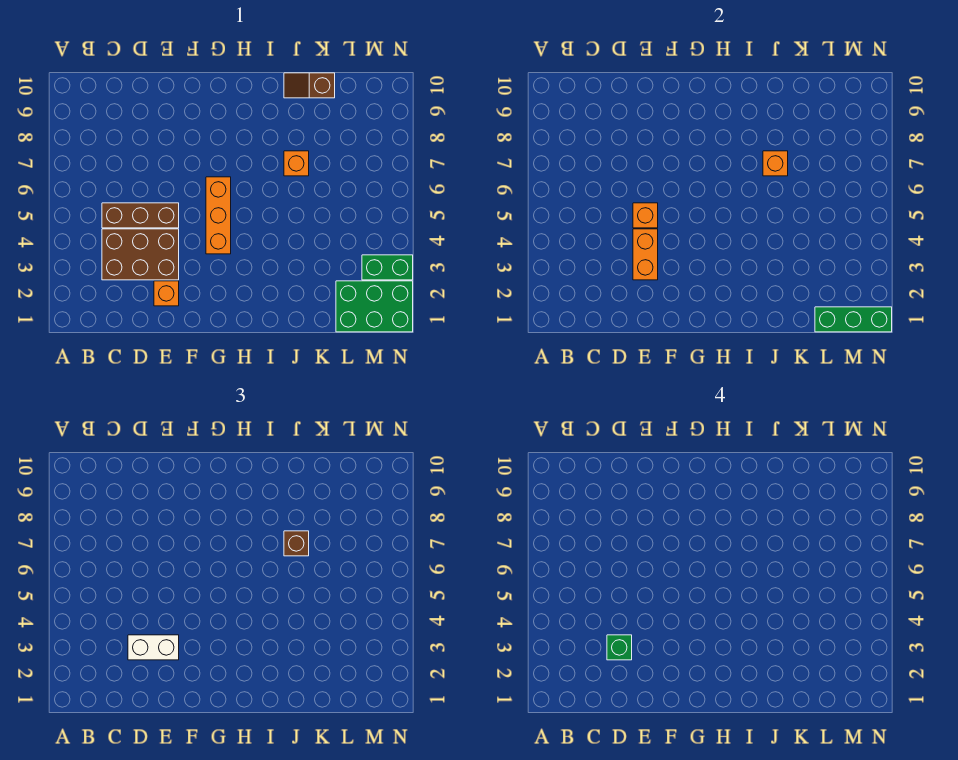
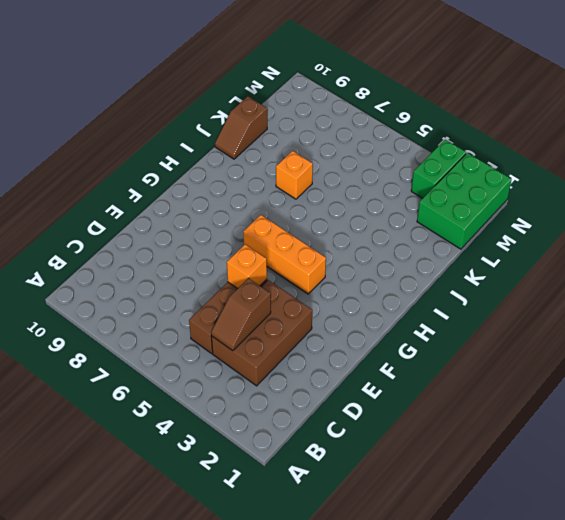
brown slope C4:D4 level 2 top D -> none
none -> orange brick E2 level 1
none -> orange brick E3:E4 level 2
none -> orange brick J7 level 2

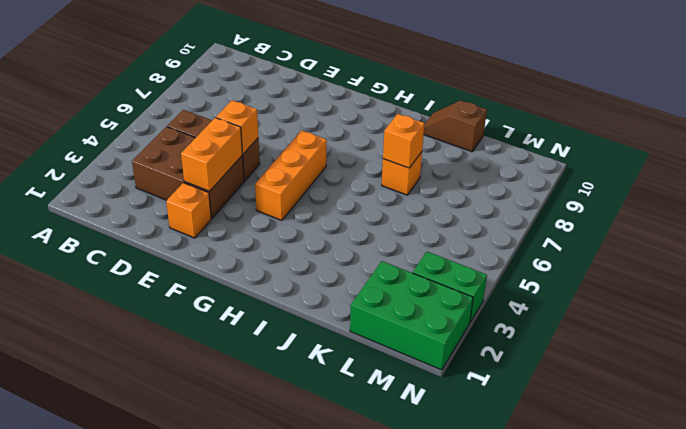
none -> green brick L1:N1 level 2
none -> white brick D3:E3 level 3
none -> brown brick J7 level 3

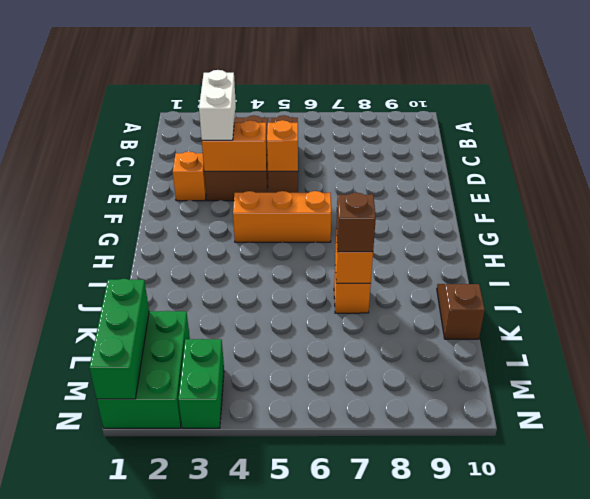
none -> green brick D3 level 4

